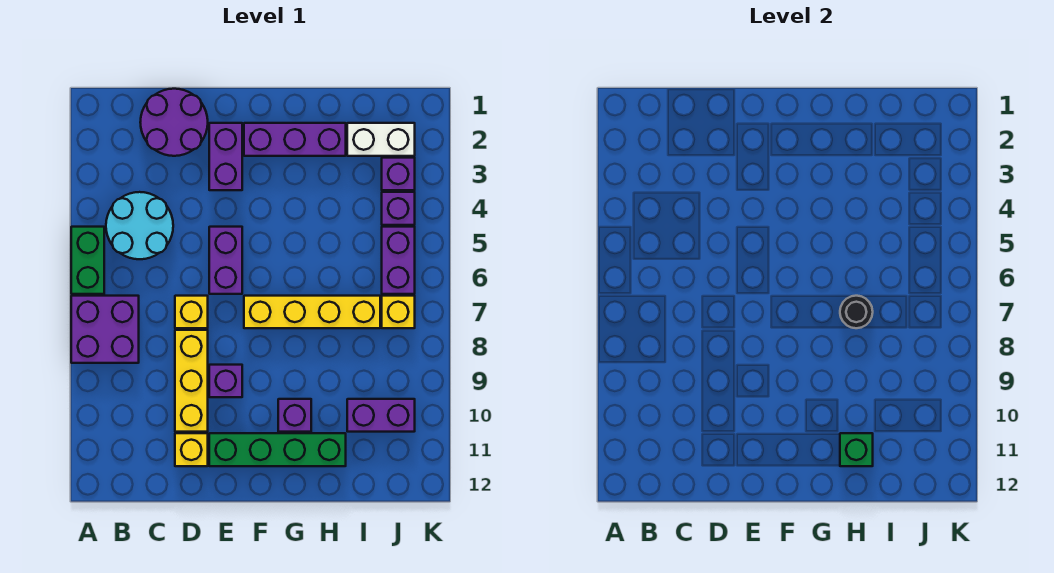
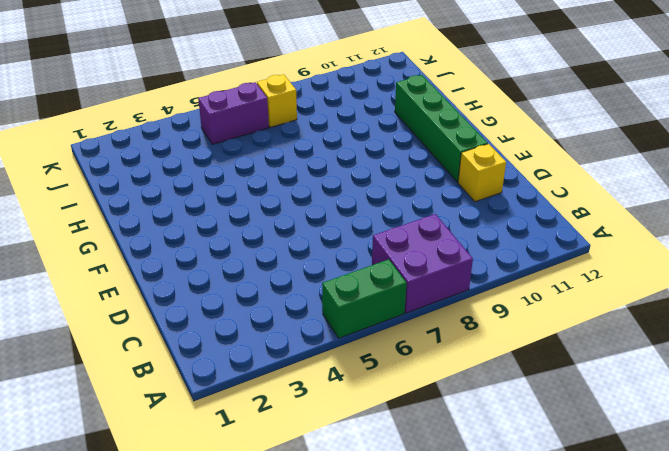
none -> cyan round brick B4:C5 level 1
none -> purple round brick C1:D2 level 1
none -> yellow brick D7 level 1

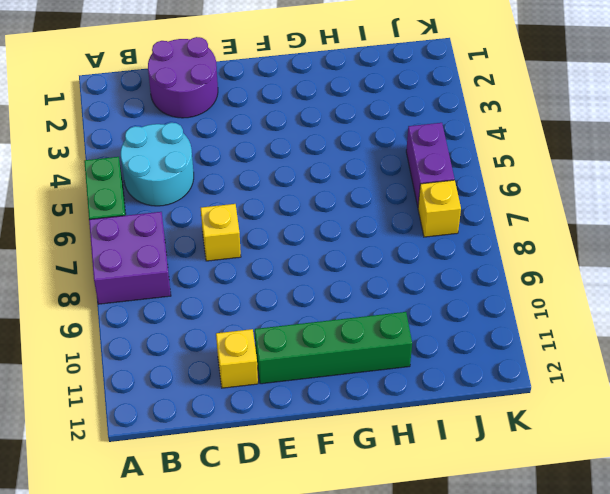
none -> yellow brick D8:D10 level 1
none -> purple brick E2:E3 level 1
none -> purple brick E5:E6 level 1

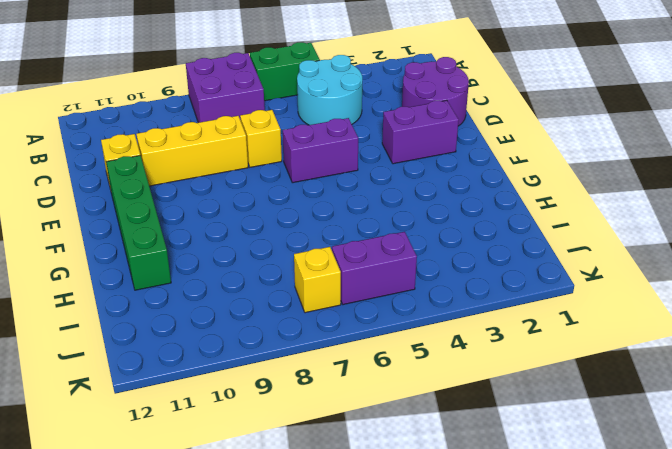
none -> purple brick E9 level 1
none -> purple brick F2:H2 level 1
none -> yellow brick F7:I7 level 1

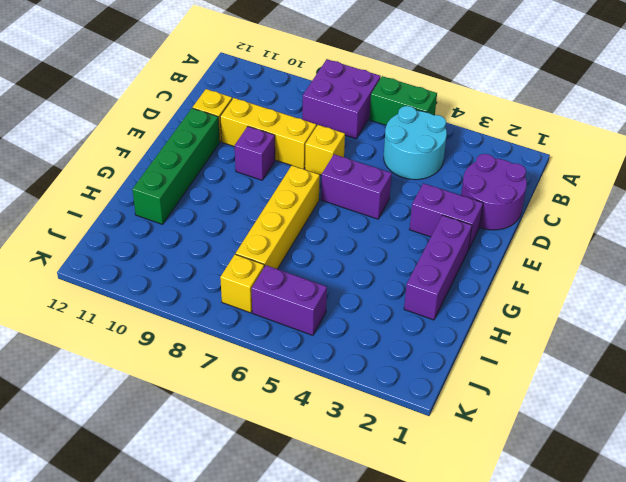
none -> purple brick G10 level 1
none -> white brick I2:J2 level 1
none -> purple brick I10:J10 level 1

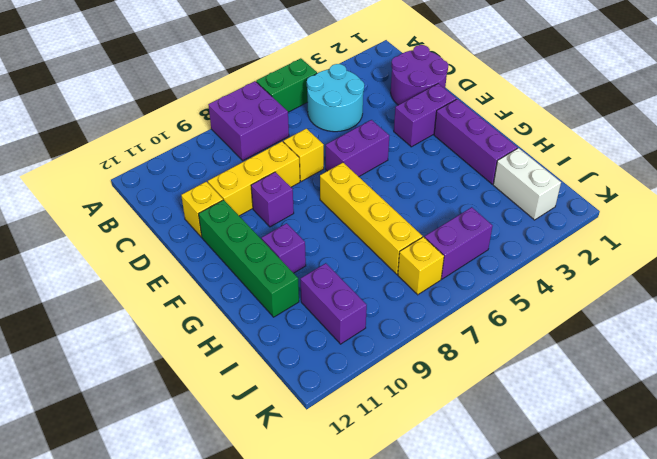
none -> purple brick J3 level 1
none -> purple brick J4 level 1
none -> black round brick H7 level 2

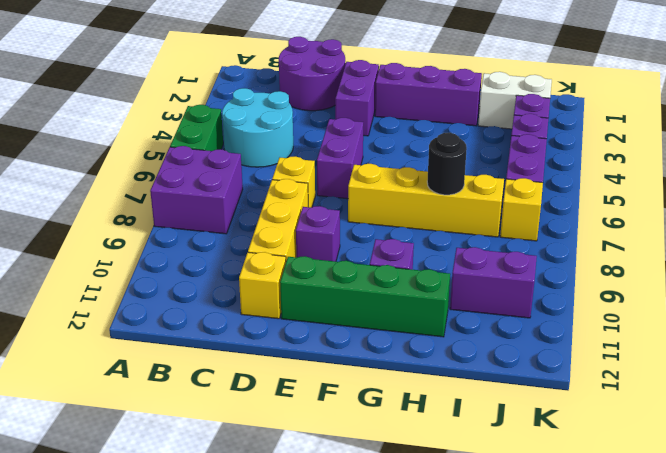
none -> green brick H11 level 2

